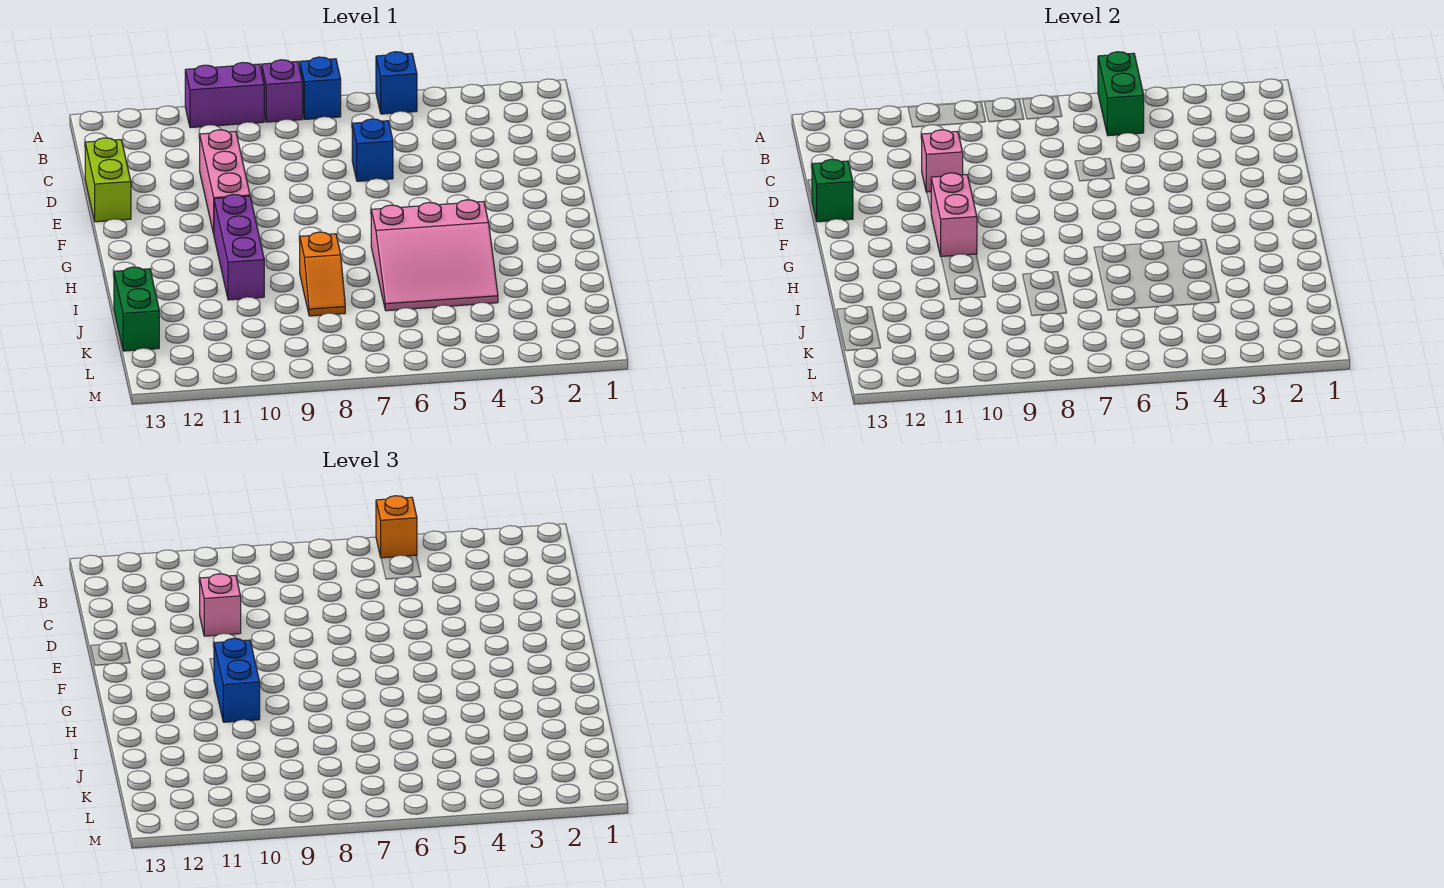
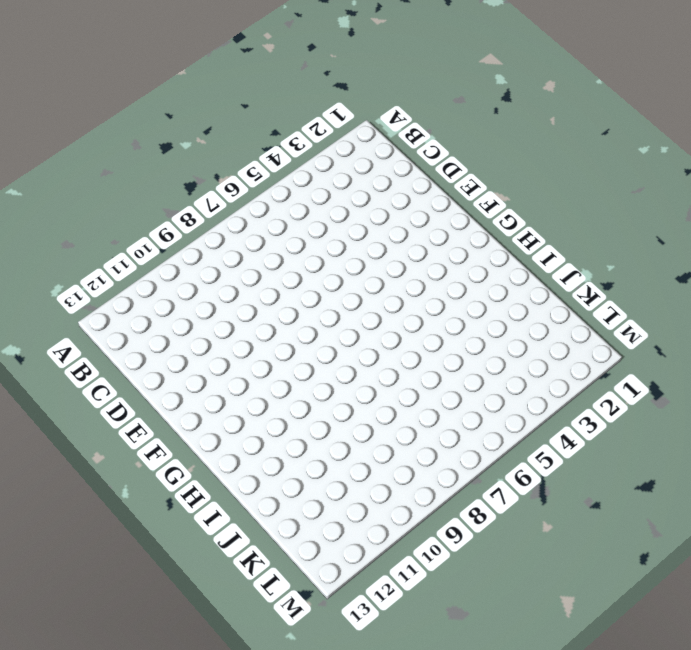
none -> blue brick A5 level 1
none -> blue brick A7 level 1
none -> purple brick A8 level 1

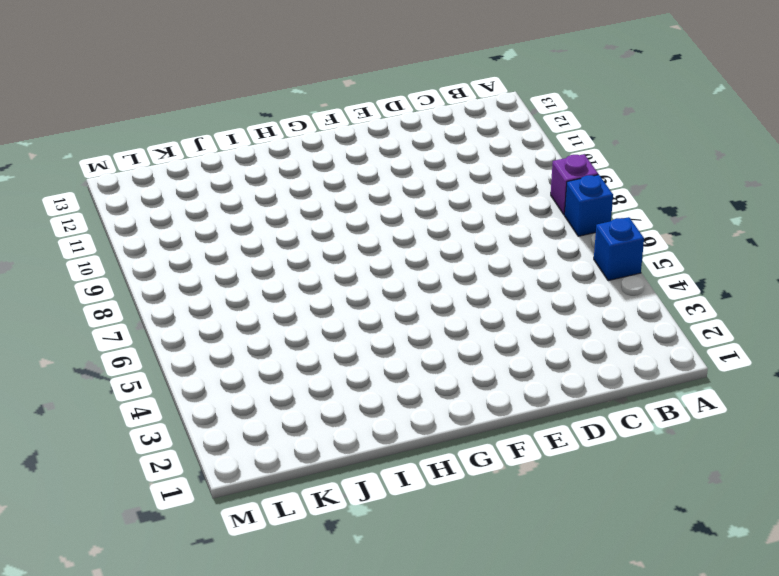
none -> purple brick A9:A10 level 1
none -> blue brick D6 level 1
none -> pink brick D10:F10 level 1

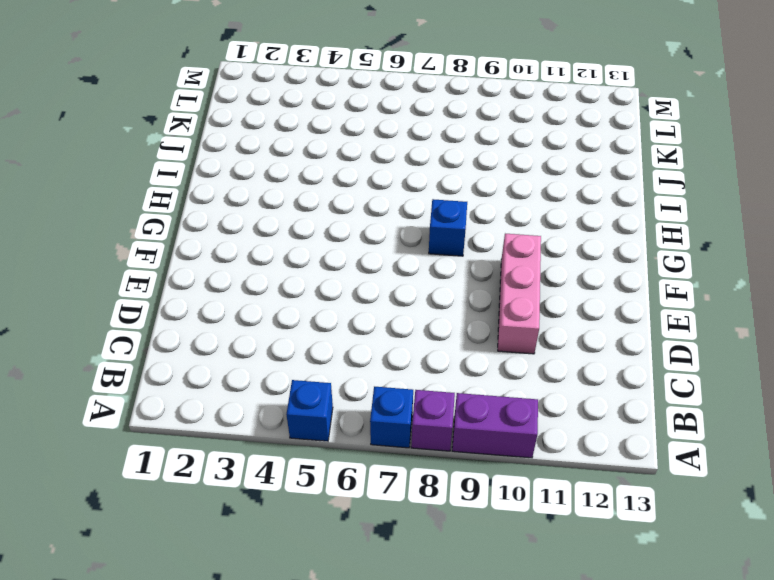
blue brick G8 level 1 -> blue brick D6 level 1
none -> lime brick D13:E13 level 1
none -> purple brick G10:I10 level 1
none -> pink slope H4:J6 level 1 top H

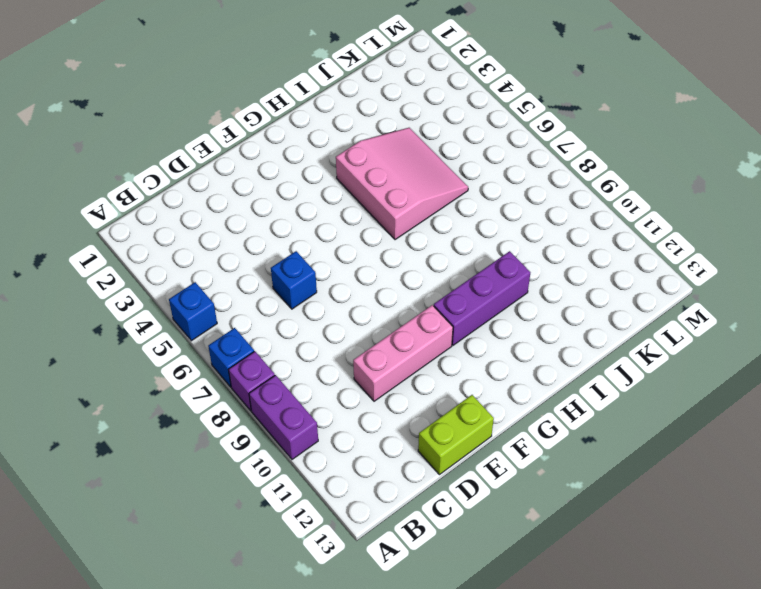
none -> orange slope I8:J8 level 1 top I
none -> green brick J13:K13 level 1
none -> green brick A5:B5 level 2

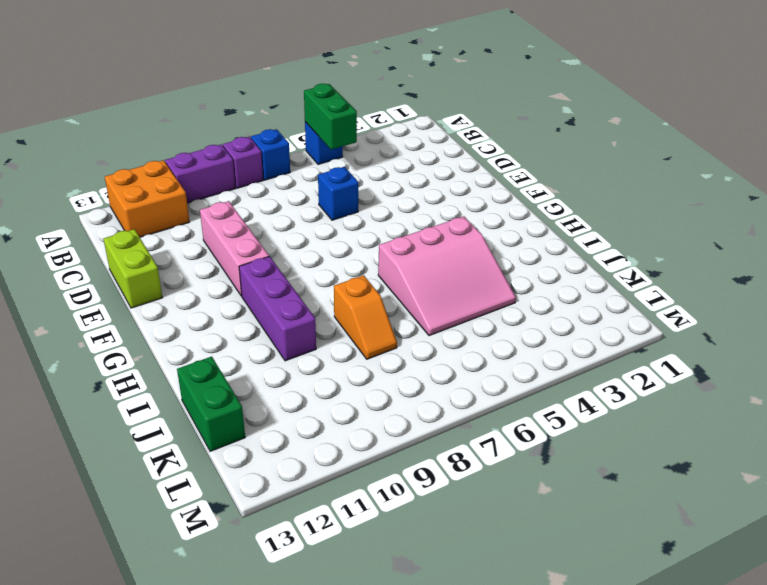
orange brick A11:B12 level 1 -> none
none -> pink brick D10 level 2
none -> green brick E13 level 2
none -> pink brick F10:G10 level 2

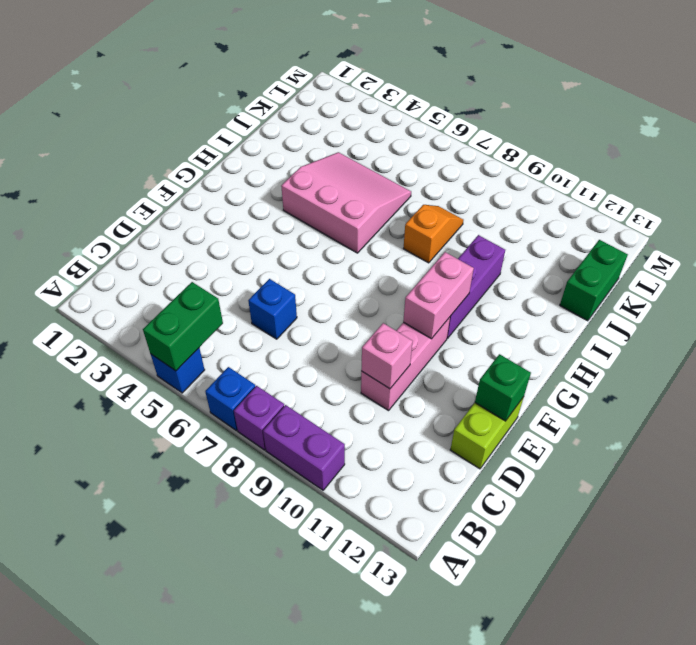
none -> orange brick A5 level 3
none -> pink brick D10 level 3
none -> blue brick G10:H10 level 3

